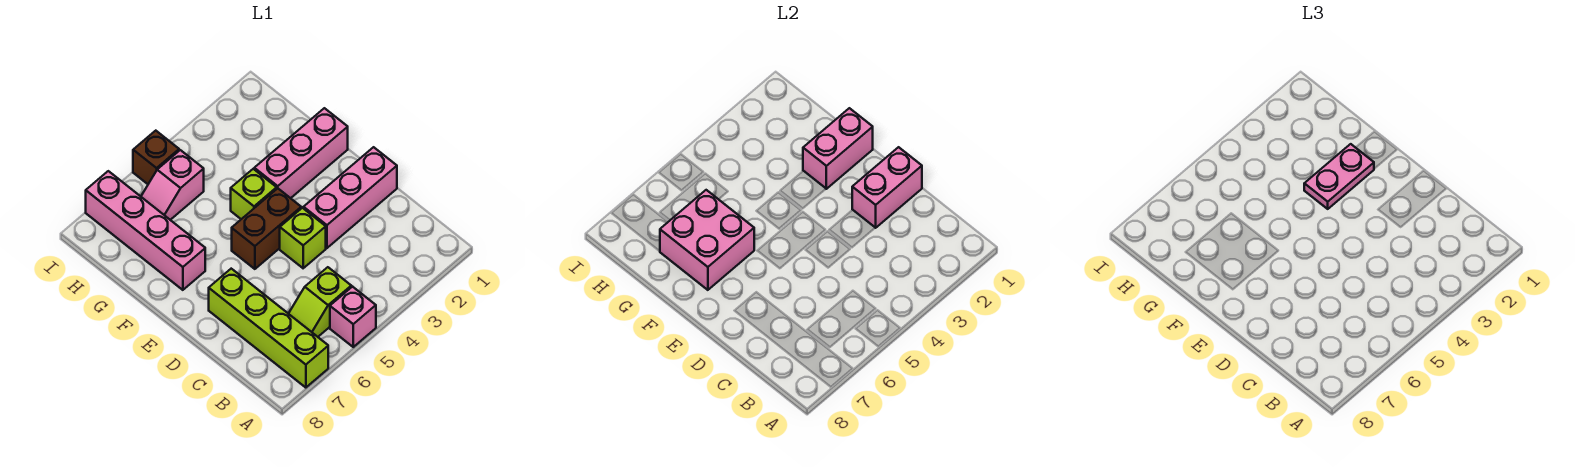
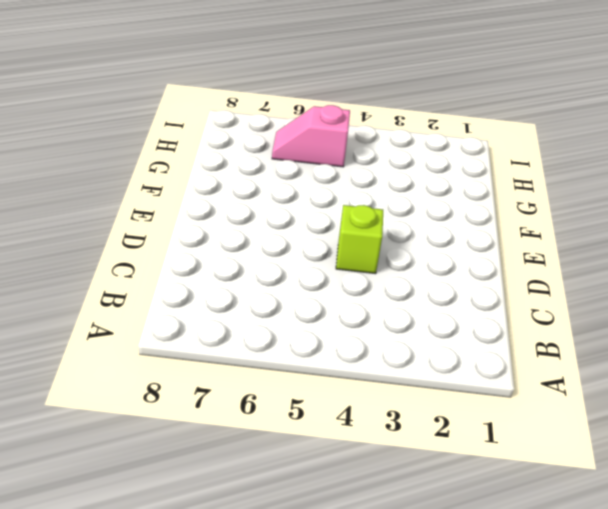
none -> pink brick A5 level 1
none -> lime brick A7:D7 level 1
none -> lime slope B5:B6 level 1 top 5

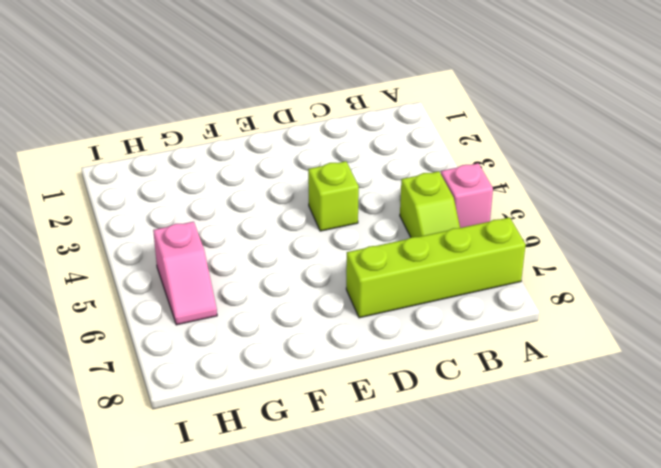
none -> pink brick D1:D3 level 1
none -> brown brick E4:E5 level 1
none -> pink brick F1:F3 level 1

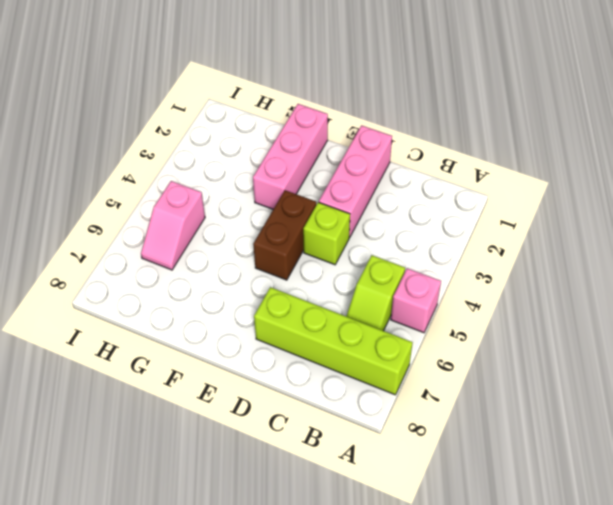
none -> lime brick F4 level 1
none -> pink brick F7:I7 level 1
none -> brown brick I5 level 1

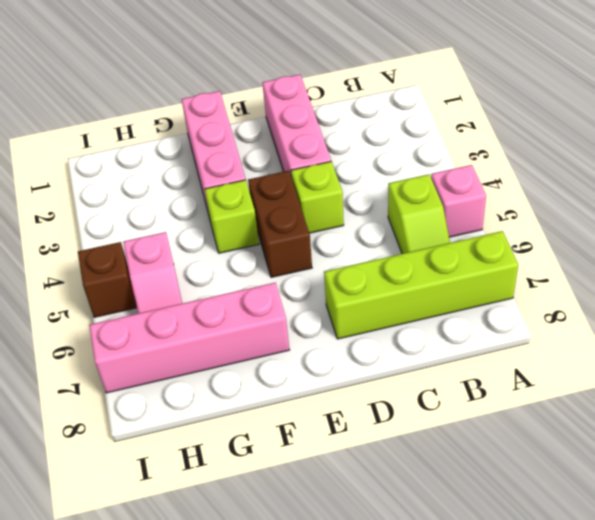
none -> pink brick D1:D2 level 2
none -> pink brick F1:F2 level 2
none -> pink brick F6:G7 level 2

